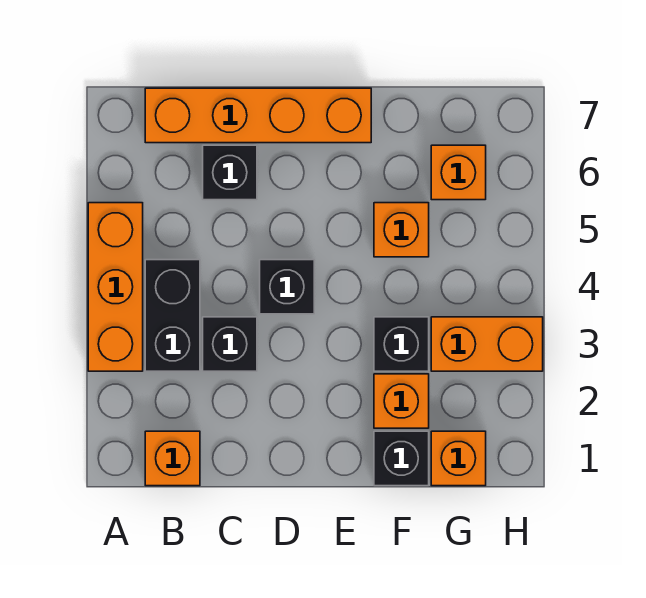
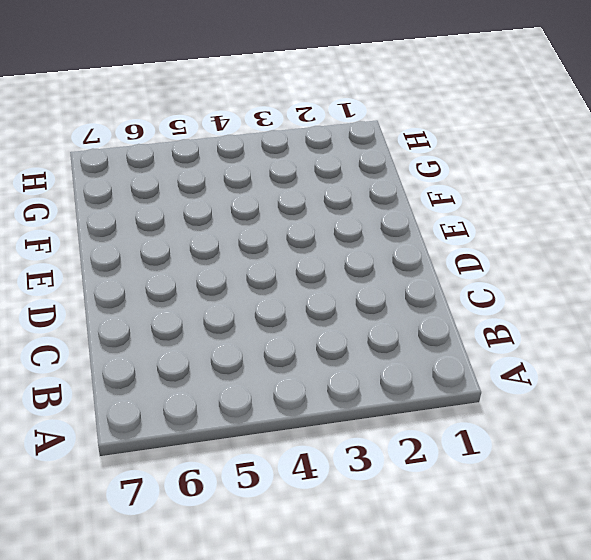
none -> orange brick A3:A5 level 1
none -> orange brick B1 level 1
none -> black brick B3:B4 level 1

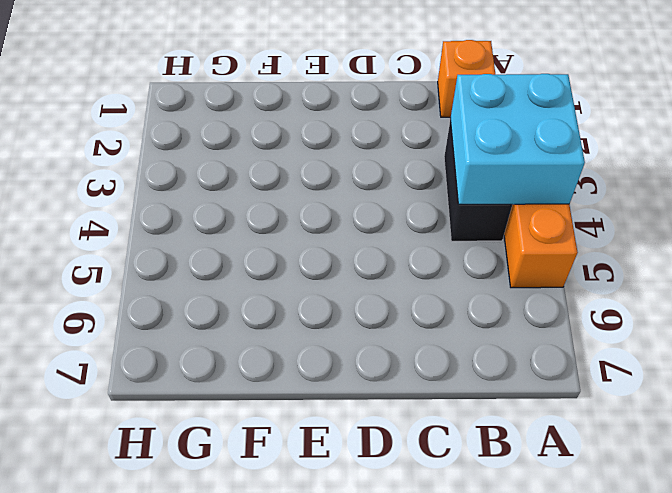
cyan brick A3:B4 level 2 -> none
none -> orange brick B7:E7 level 1
none -> black brick C3 level 1
none -> black brick C6 level 1

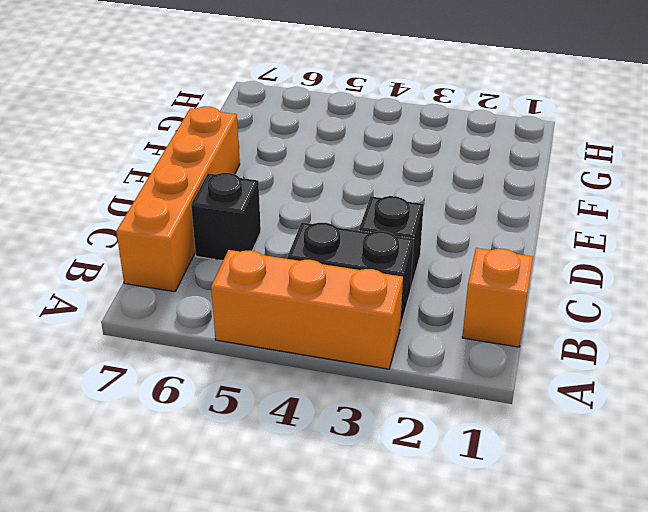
none -> black brick D4 level 1
none -> black brick F1 level 1
none -> orange brick F2 level 1

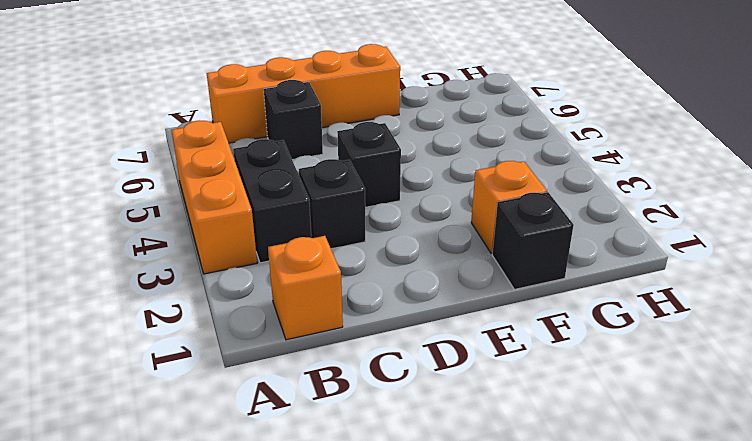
none -> black brick F3 level 1
none -> orange brick F5 level 1
none -> orange brick G1 level 1

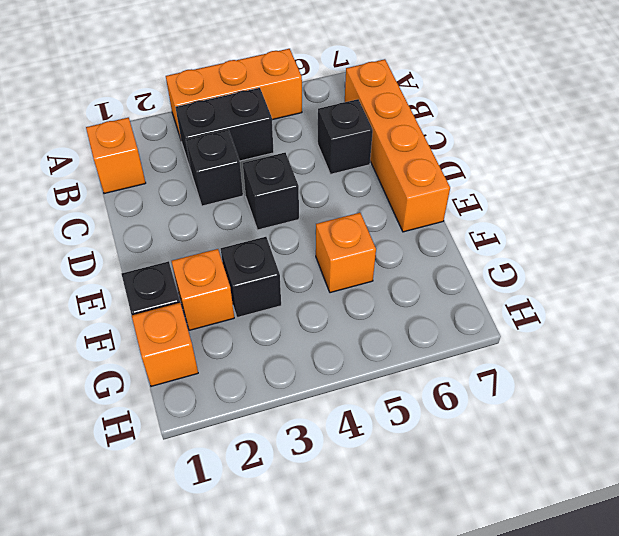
none -> orange brick G3:H3 level 1
none -> orange brick G6 level 1

